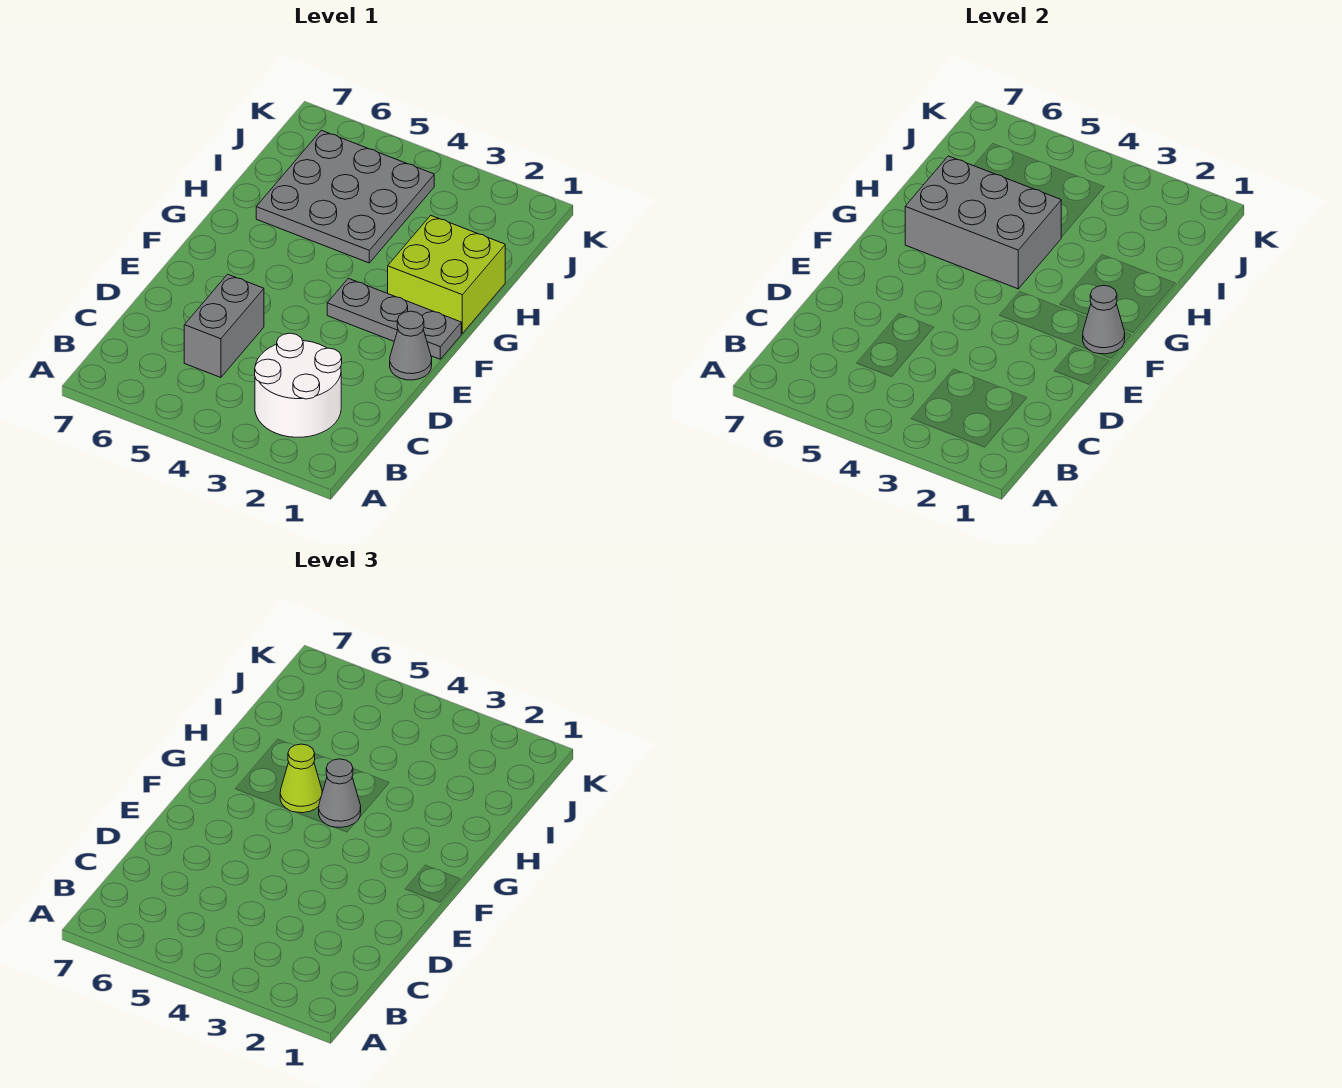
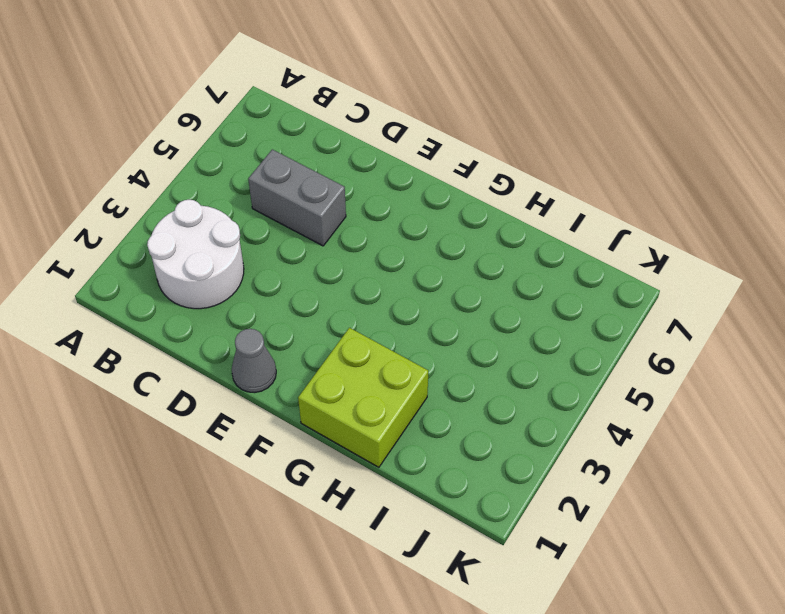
none -> grey plate F1:F3 level 1
none -> grey plate H4:J6 level 1

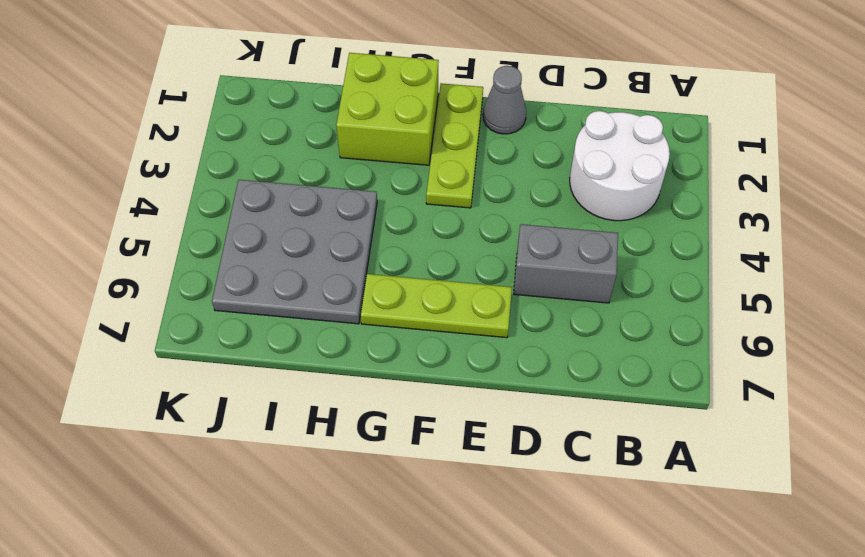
lime plate E6:G6 level 1 -> none
lime plate F1:F3 level 1 -> grey plate F1:F3 level 1
none -> grey cone F1 level 2
none -> grey brick G4:H6 level 2

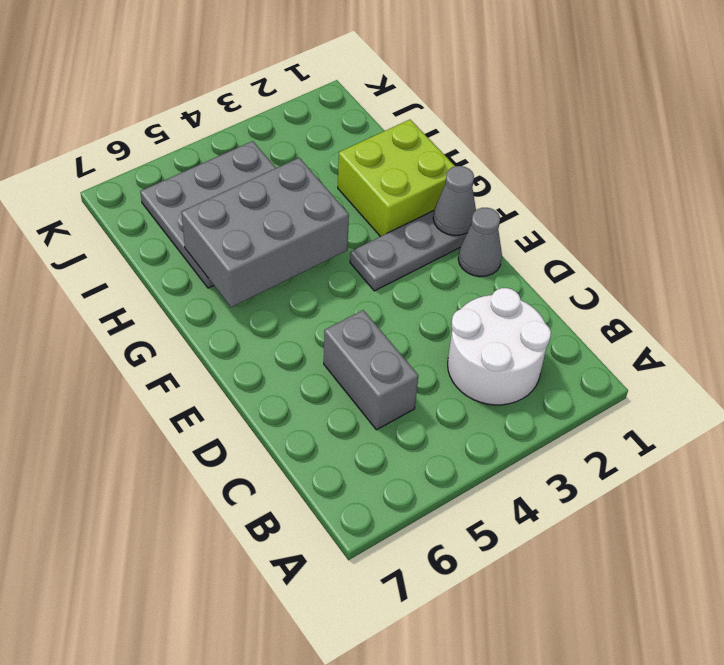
none -> grey cone G4 level 3
none -> lime cone G5 level 3

